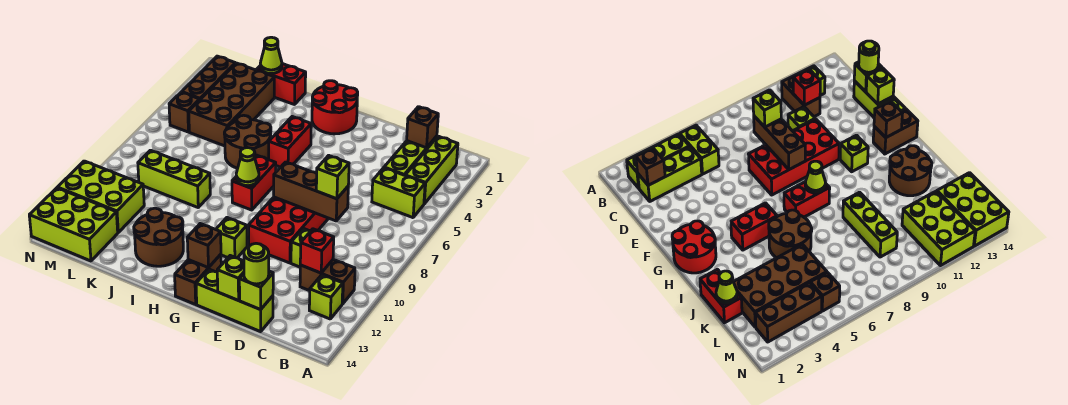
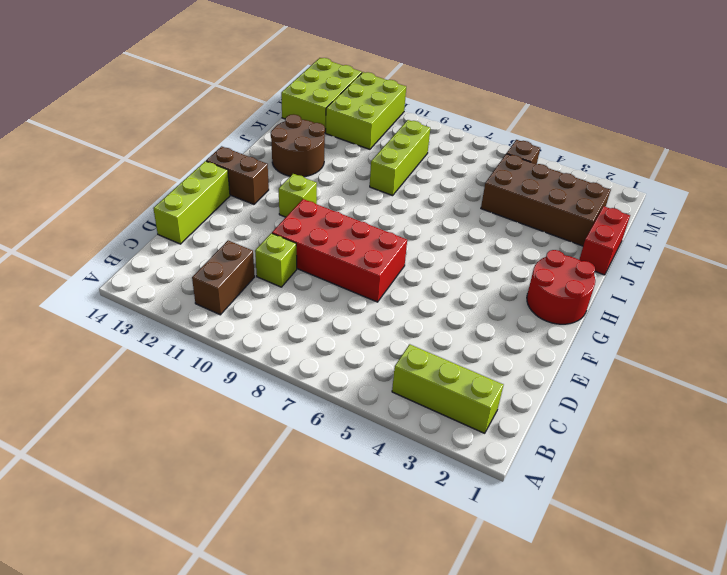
none -> lime brick B5:C5 level 1
none -> lime brick B12 level 1
none -> lime brick C2:C4 level 1
none -> red brick H4:H5 level 1

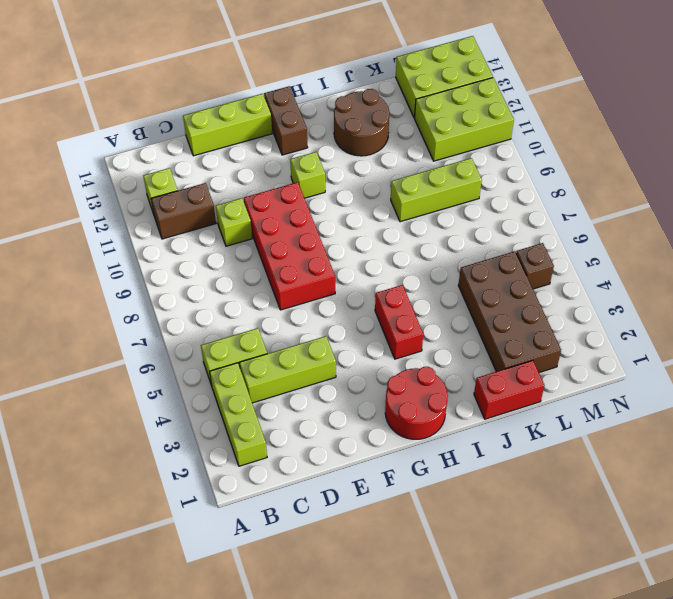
lime brick C4:E4 level 1 -> lime brick C2:C4 level 1
none -> red brick H7:H8 level 1
none -> brown round brick I5:J6 level 1
none -> brown brick M2:M4 level 1
none -> brown brick C2 level 2

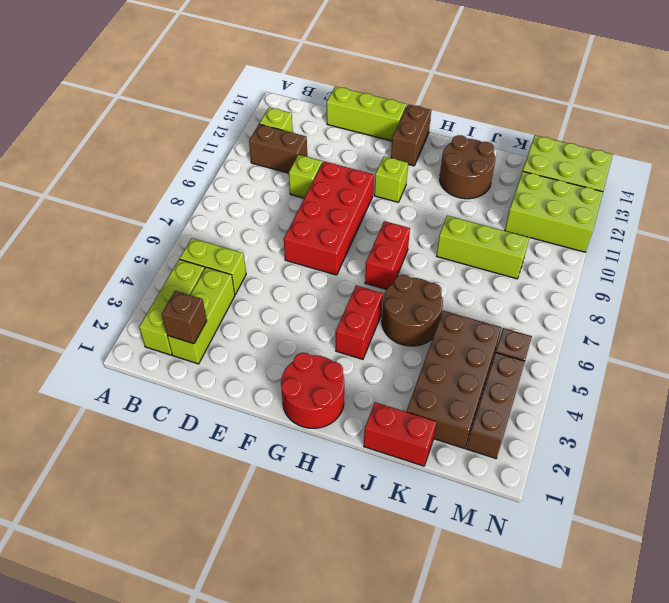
none -> red brick C11 level 2
none -> brown brick D8:F8 level 2
none -> lime brick D14 level 2
none -> lime brick E14 level 2

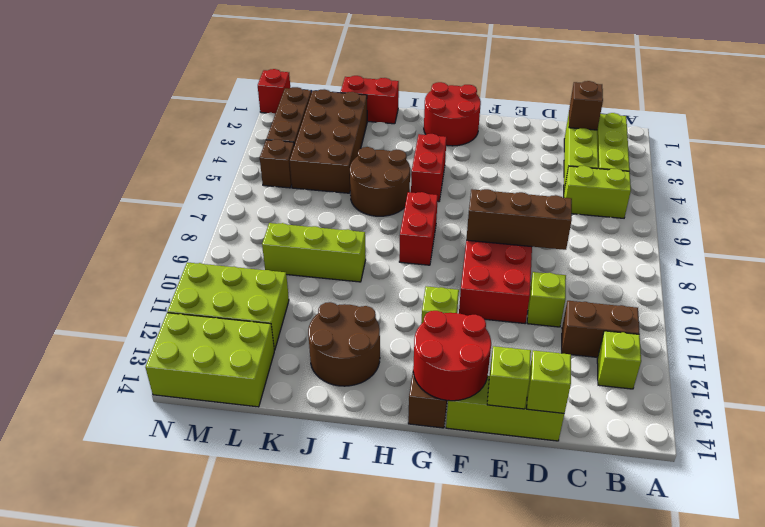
red round brick F13:G14 level 2 -> brown brick G13 level 2
red brick N1 level 1 -> red brick C11 level 2
none -> lime cone H8 level 2
none -> lime cone K1 level 2
none -> lime brick D8 level 3
none -> lime round brick D14 level 3

